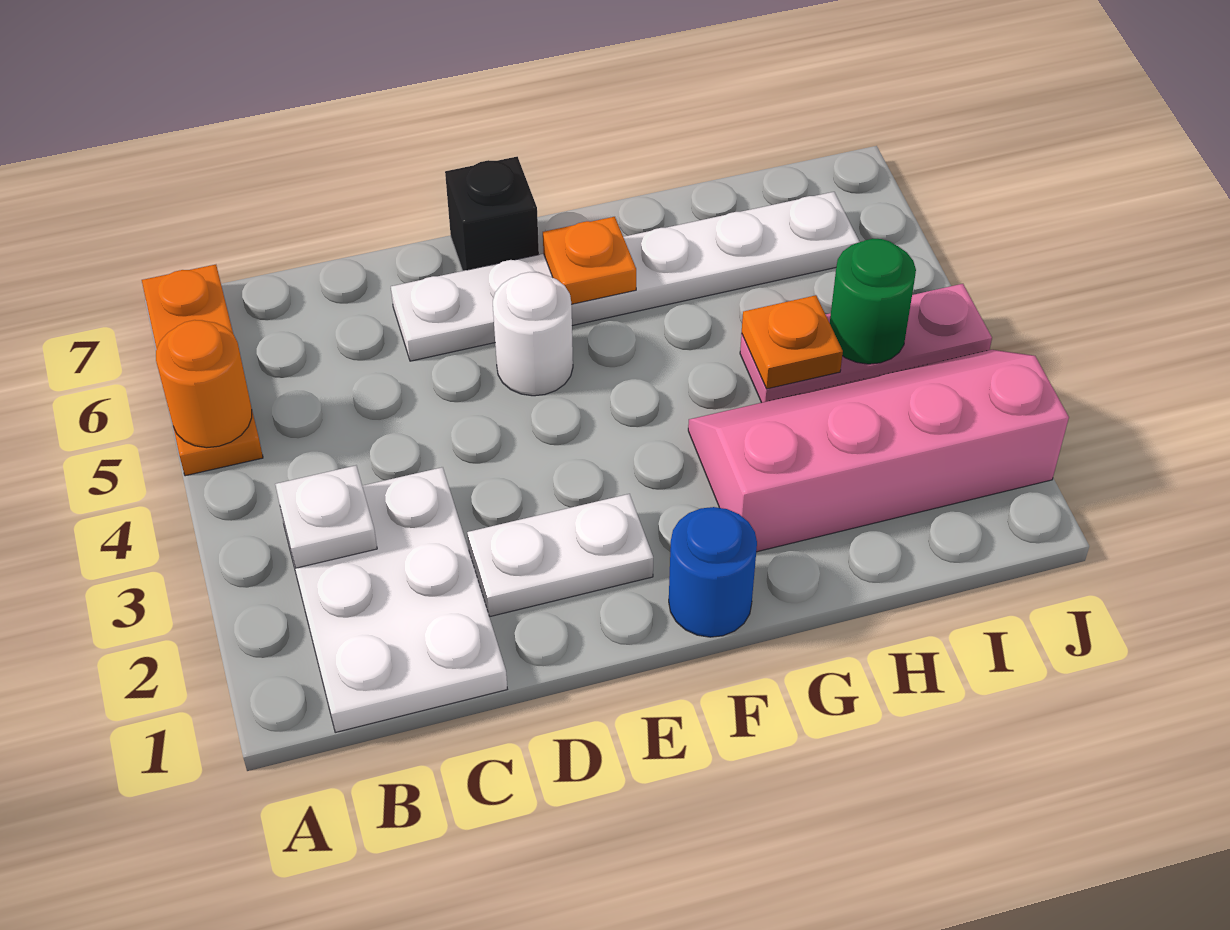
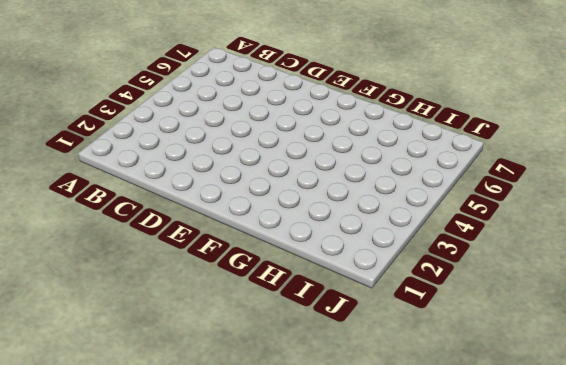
none -> orange plate A5:A7 level 1
none -> white plate B1:C3 level 1
none -> white plate D2:E2 level 1

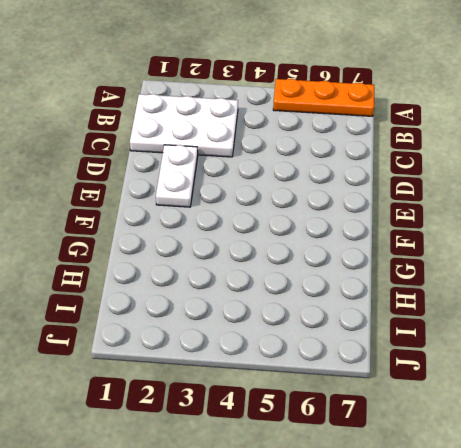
none -> white plate D6:I6 level 1
none -> white round brick E5 level 1
none -> black brick E7 level 1

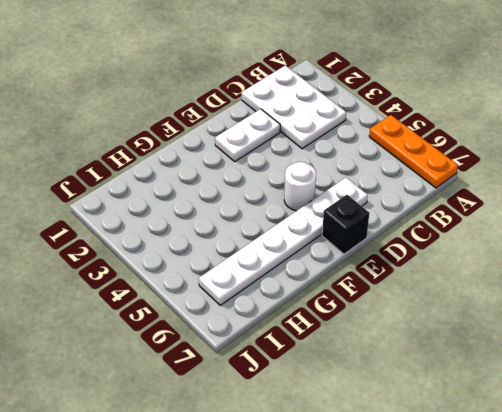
none -> blue round brick F1 level 1
none -> pink slope G2:J3 level 1 top 2
none -> pink plate H4:J4 level 1

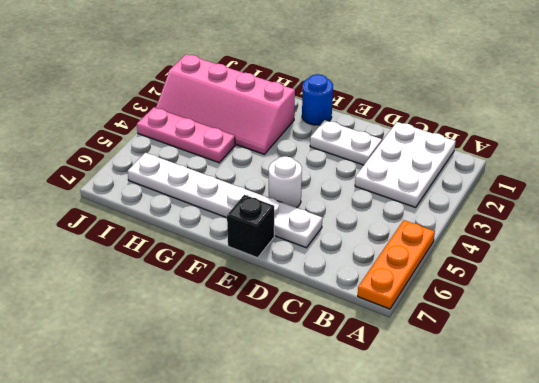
none -> orange round brick A5 level 2
none -> white plate B3 level 2
none -> orange plate F6 level 2

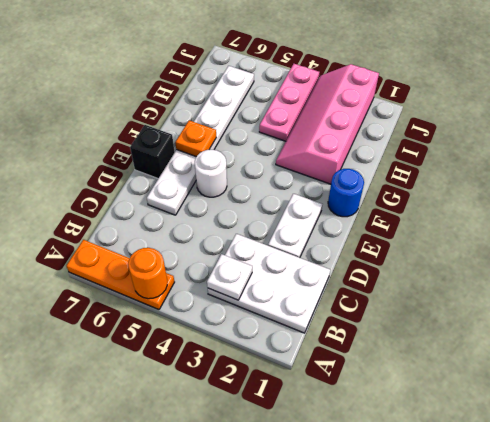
none -> orange plate H4 level 2
none -> green round brick I4 level 2

